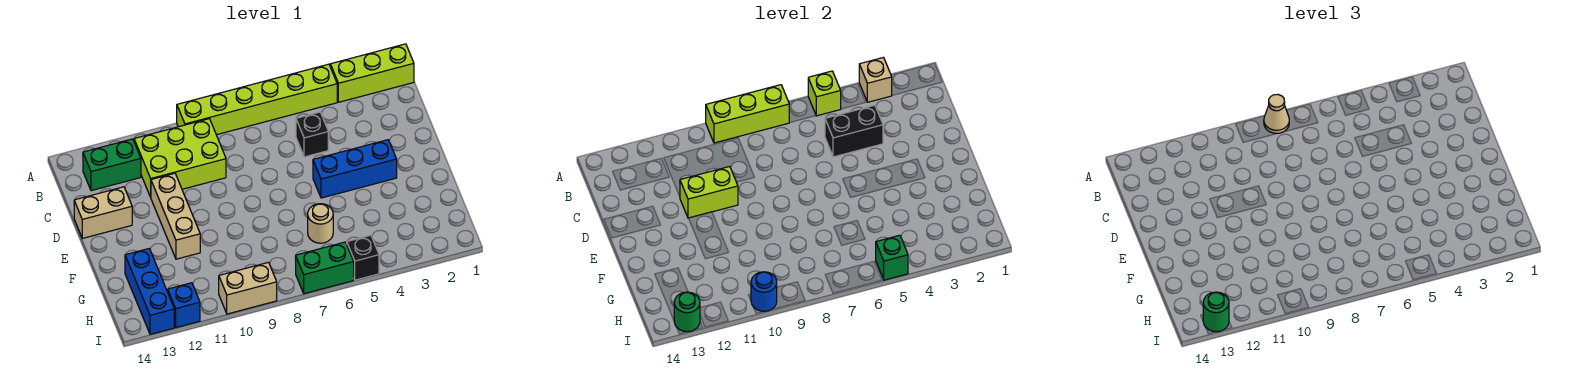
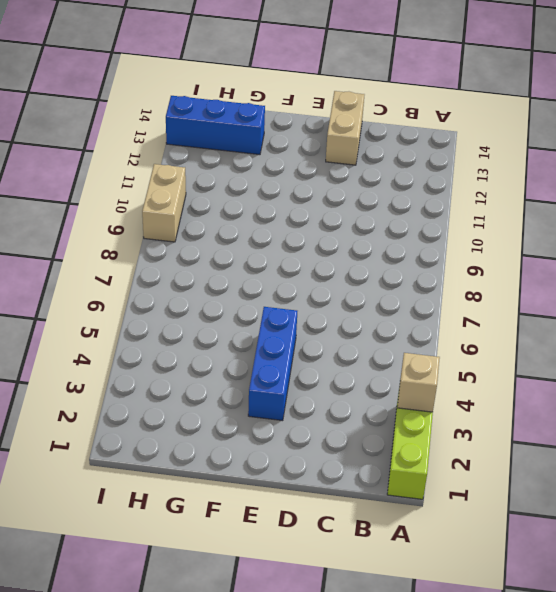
none -> lime brick A4:A9 level 1
none -> lime brick B9:C11 level 1
none -> green brick B12:B13 level 1

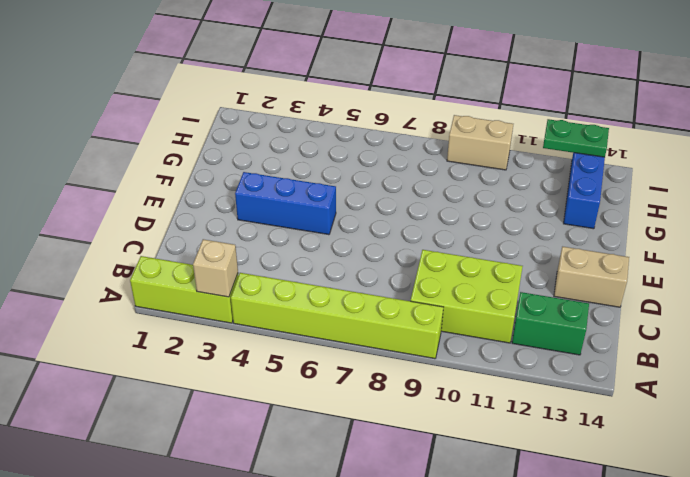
green plate I12:I13 level 2 -> green round brick I13 level 2
none -> black brick C5 level 1
none -> tan brick D11:F11 level 1
none -> tan round brick G6 level 1

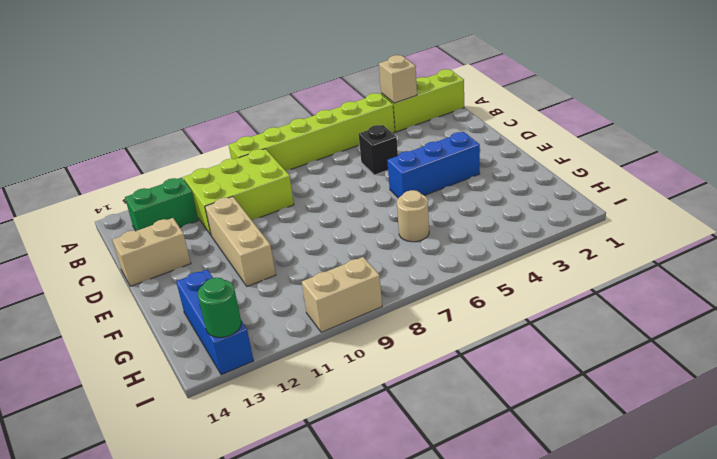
none -> black brick I5 level 1
none -> green brick I6:I7 level 1
none -> blue brick I12 level 1

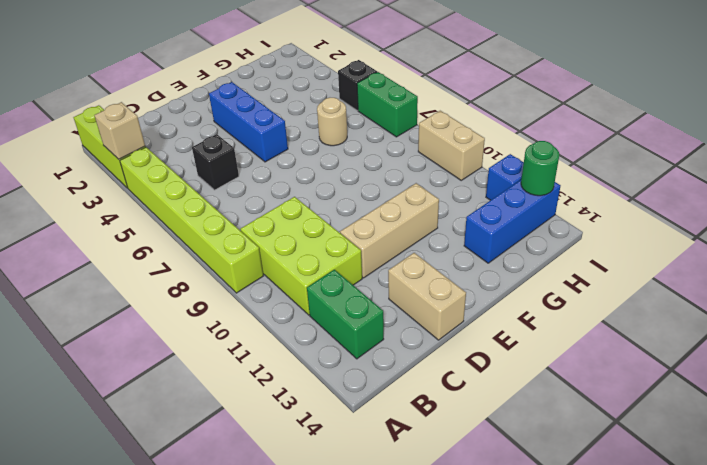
none -> lime brick A5 level 2
none -> lime brick A7:A9 level 2
none -> black brick C4:C5 level 2

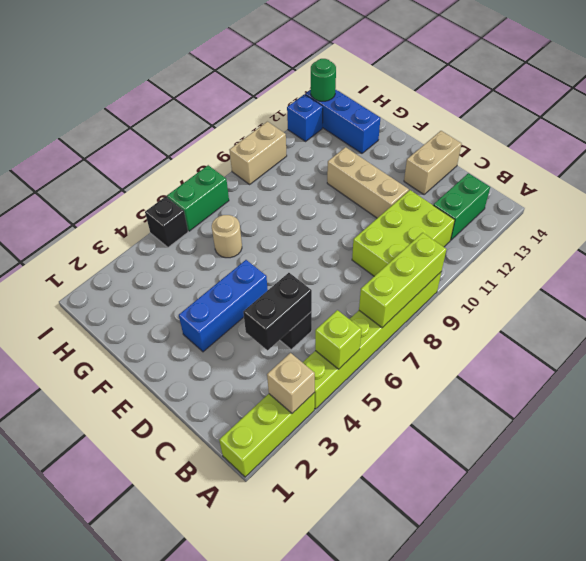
none -> lime brick D10:D11 level 2
none -> green brick I5 level 2
none -> blue round brick I10 level 2

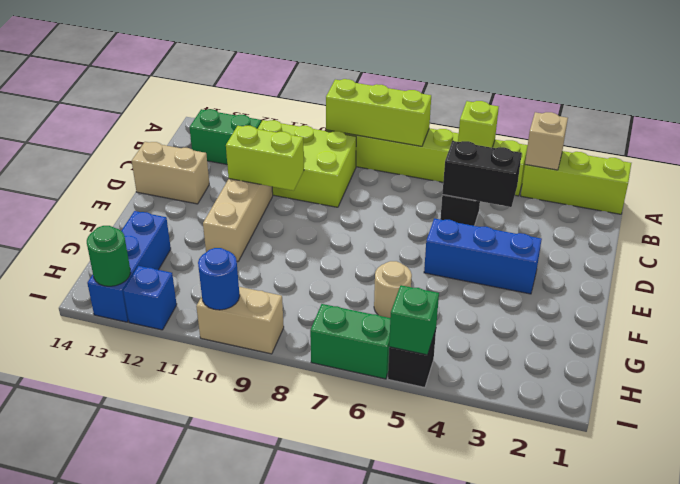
none -> tan cone A8 level 3
none -> green round brick I13 level 3

